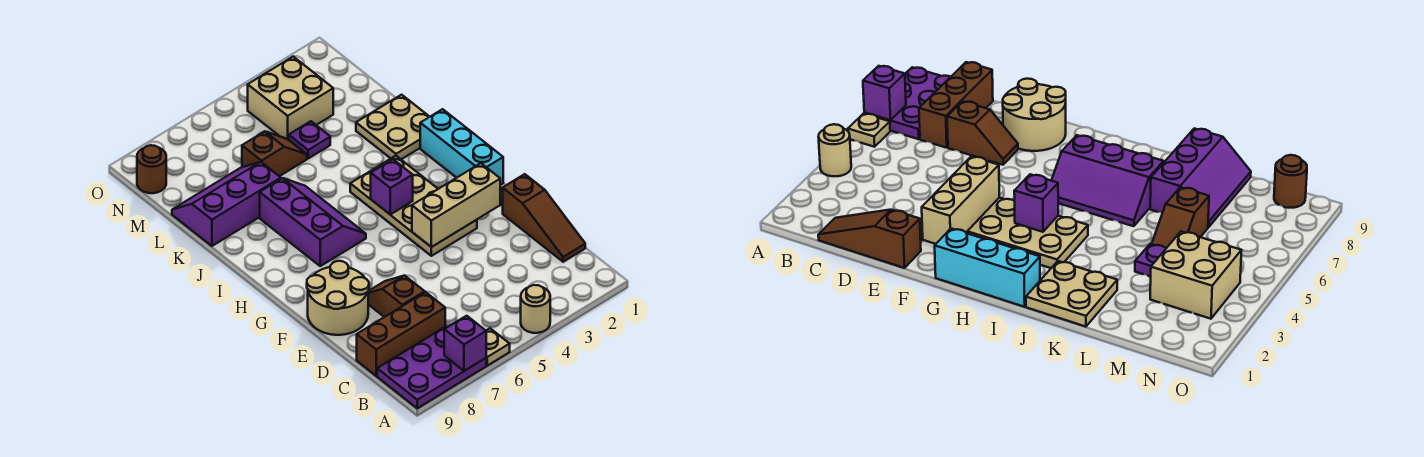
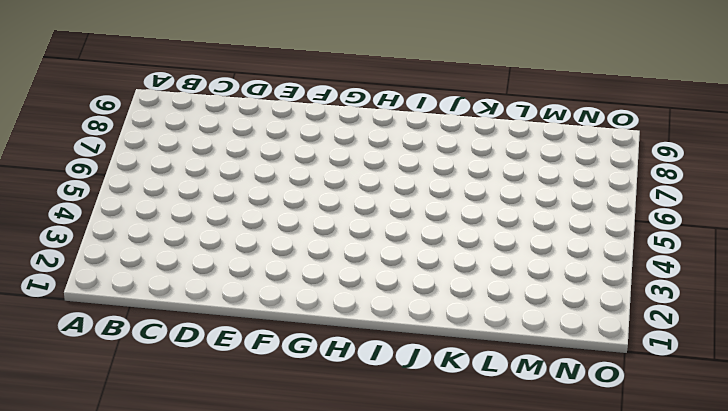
none -> tan round brick A4 level 1
none -> tan plate A6 level 1
none -> purple plate A7:B9 level 1

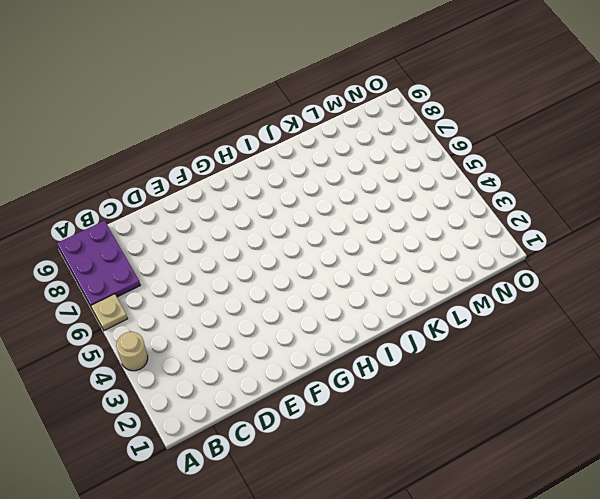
none -> brown slope C1:E1 level 1 top E
none -> brown brick C7:C9 level 1
none -> brown slope D7:E7 level 1 top D

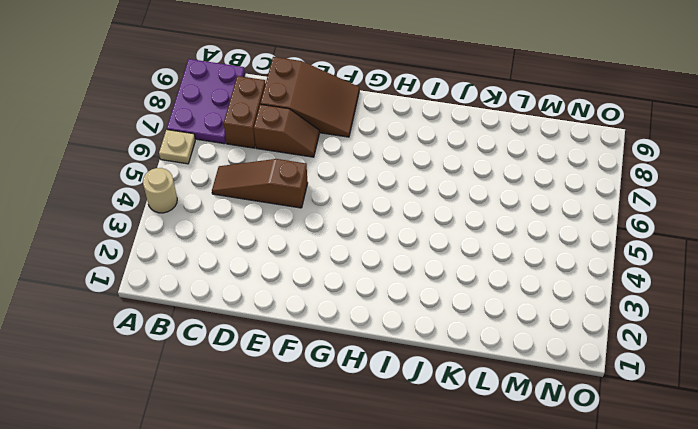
brown slope C5:E5 level 1 top E -> brown slope C1:E1 level 1 top E
brown brick C7:C8 level 1 -> brown brick C7:C9 level 1
brown slope D8:F9 level 1 top D -> tan round brick E8:F9 level 1
none -> tan plate F3:I4 level 1
none -> cyan brick G1:I1 level 1
none -> purple slope H6:J7 level 1 top 7

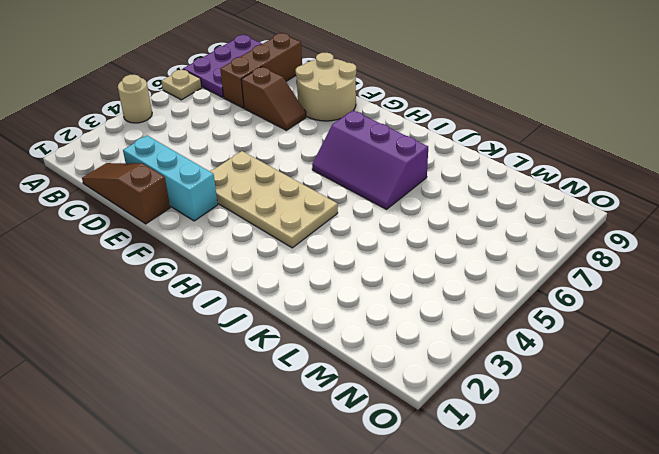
cyan brick D2:F2 level 1 -> cyan brick G1:I1 level 1
none -> tan plate J1:K2 level 1
none -> purple slope K7:L9 level 1 top K
none -> purple plate L4 level 1

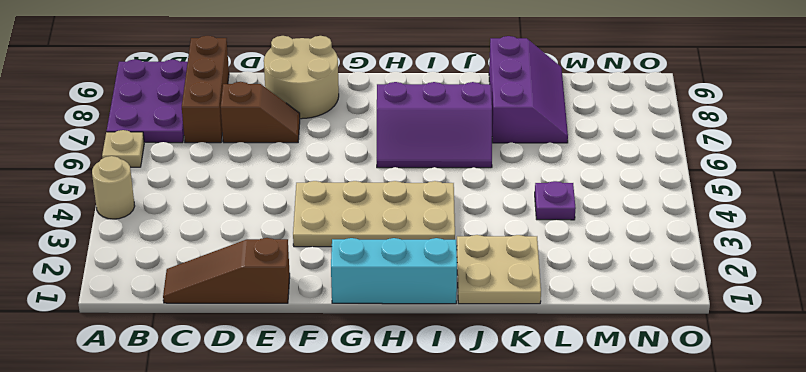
none -> brown slope L5:L6 level 1 top 6
none -> tan brick M3:N4 level 1
none -> brown round brick N9 level 1

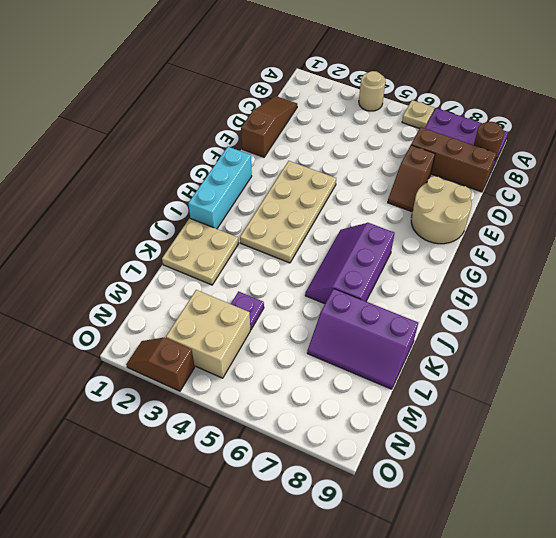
brown round brick B9 level 2 -> brown round brick N9 level 1
brown slope O2:O3 level 1 top 3 -> brown slope L5:L6 level 1 top 6
none -> purple brick A7 level 2
none -> tan brick F2:F4 level 2
none -> purple brick H4 level 2

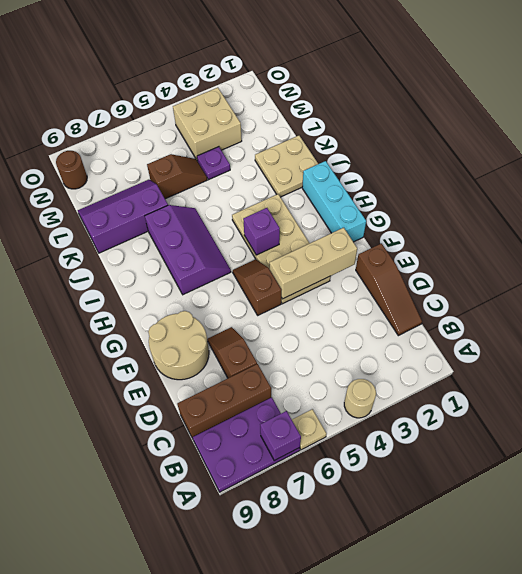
brown slope F5:G5 level 1 top F -> none

